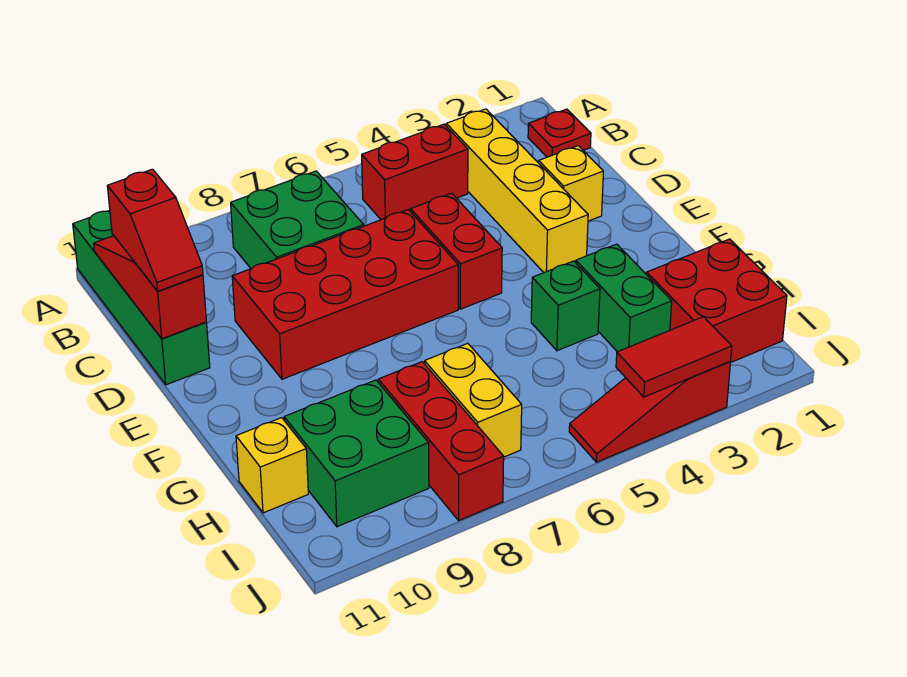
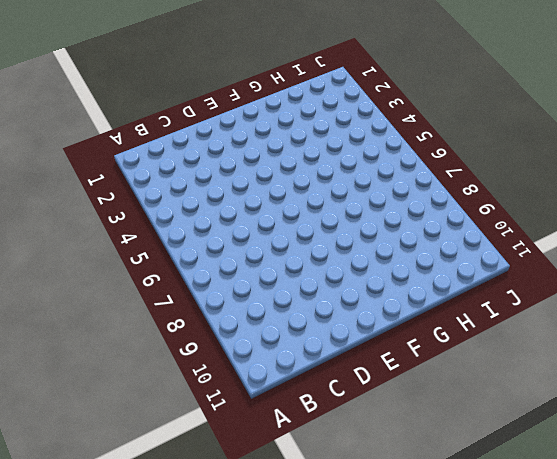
none -> green brick A11:D11 level 1
none -> red plate B1 level 1
none -> yellow brick B3:E3 level 1

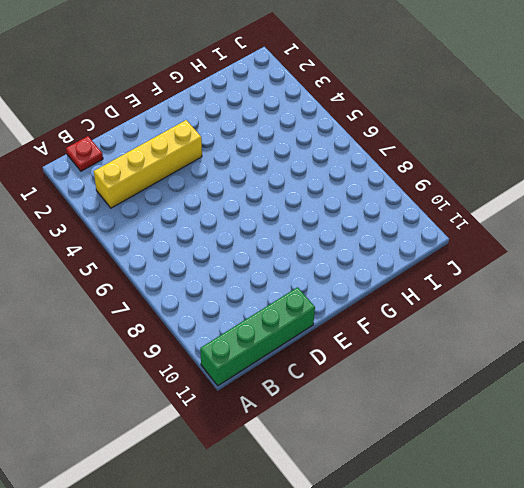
none -> red brick B4:B5 level 1
none -> green brick B7:C8 level 1
none -> yellow brick D2 level 1

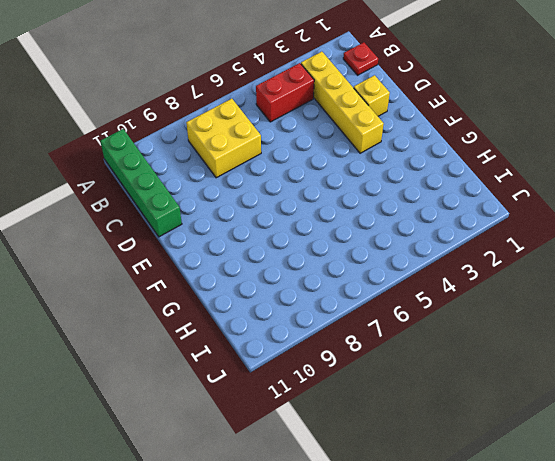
yellow brick B7:C8 level 1 -> green brick B7:C8 level 1
none -> red brick D5:E5 level 1
none -> red brick D6:E9 level 1
none -> green brick G3:H3 level 1

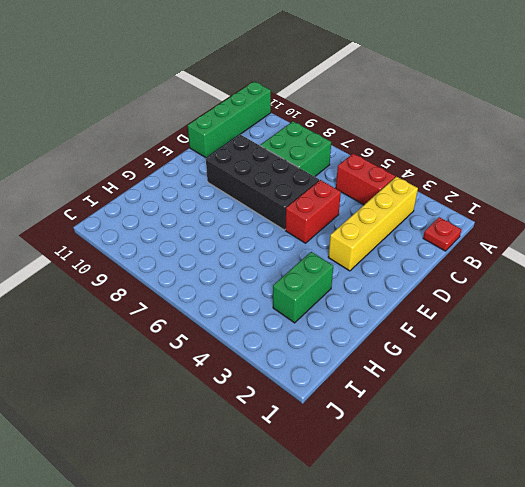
black brick D6:E9 level 1 -> red brick D6:E9 level 1
none -> yellow brick D2 level 1
none -> green brick G4 level 1
none -> red brick H1:I2 level 1

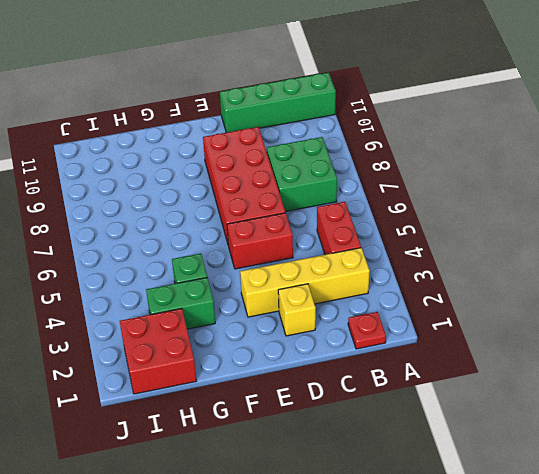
none -> yellow brick H7:I7 level 1
none -> red brick H8:J8 level 1
none -> green brick H9:I10 level 1

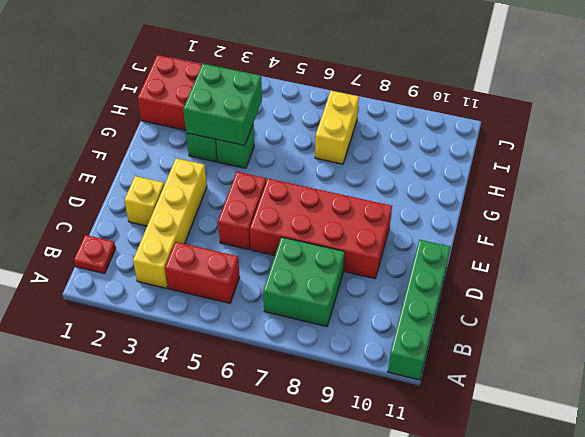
green brick G3:H4 level 2 -> green brick H9:I10 level 1
none -> red brick H8:J8 level 1
none -> yellow brick H11 level 1
none -> red slope J3:J5 level 1 top 3

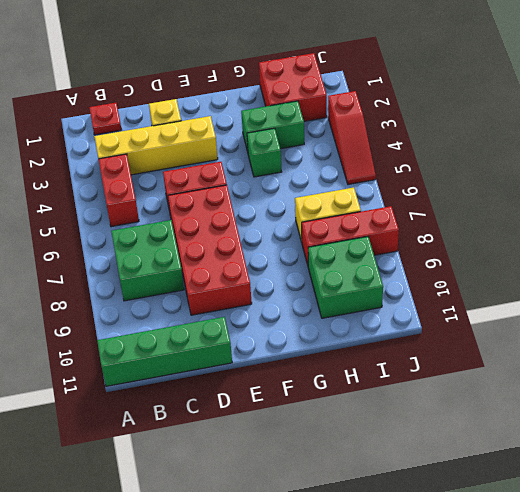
none -> yellow brick H11 level 1
none -> red slope B11:D11 level 2 top D
none -> red tile J3:J4 level 2

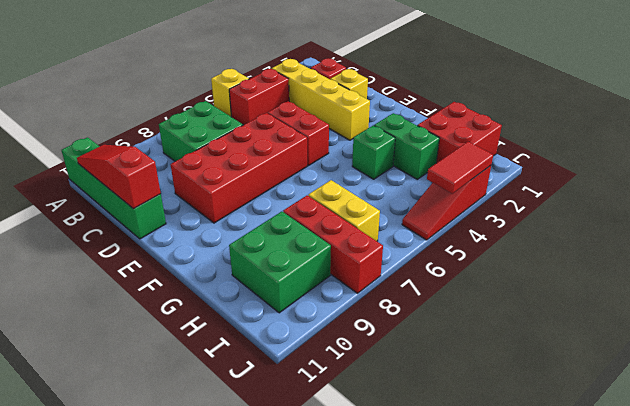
yellow brick A5 level 1 -> yellow brick H11 level 1
none -> red slope C11:D11 level 3 top C

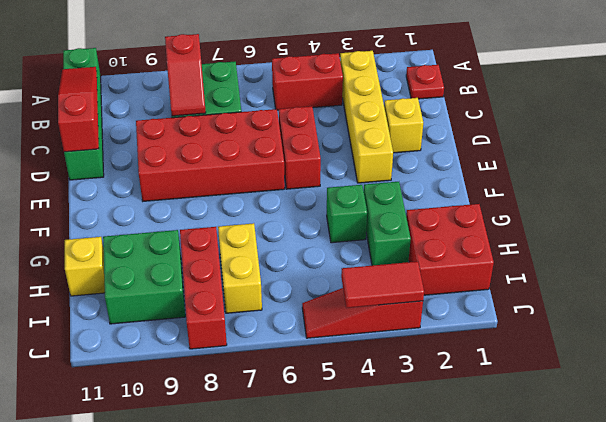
red slope B8:C8 level 2 top B -> red slope C11:D11 level 3 top C

